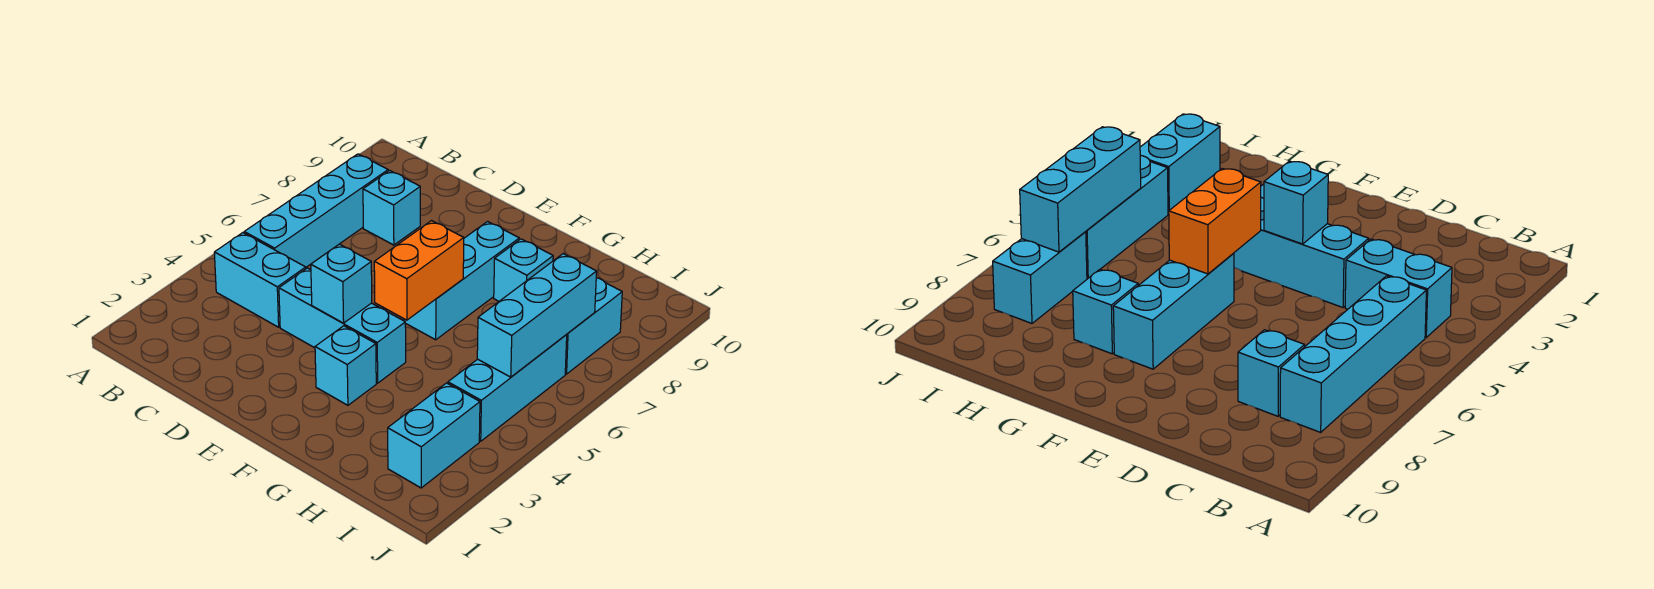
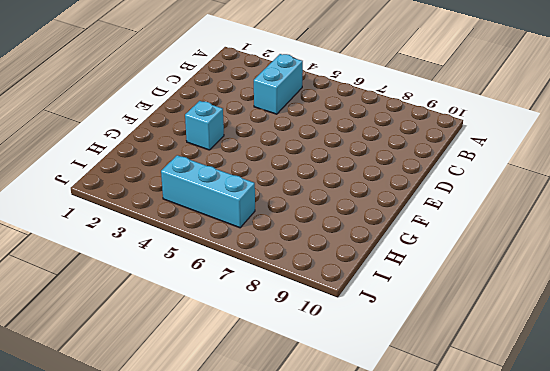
none -> cyan brick B5:B8 level 1
none -> cyan brick C8 level 1
none -> cyan brick D4:F4 level 1

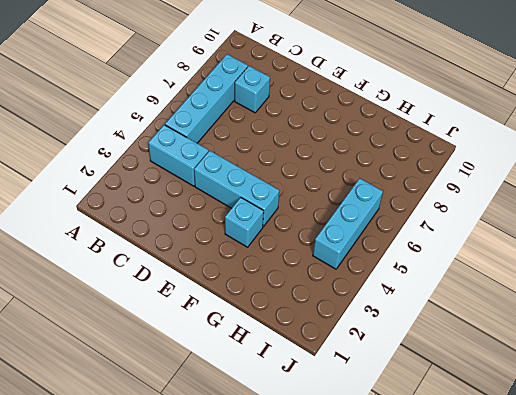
none -> cyan brick F6:F8 level 1
none -> cyan brick G8 level 1
none -> cyan brick I2:I3 level 1

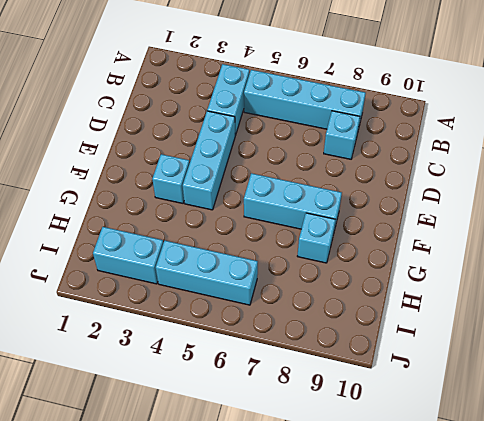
none -> cyan brick I7:I8 level 1
none -> cyan brick E4 level 2
none -> orange brick F5:F6 level 2

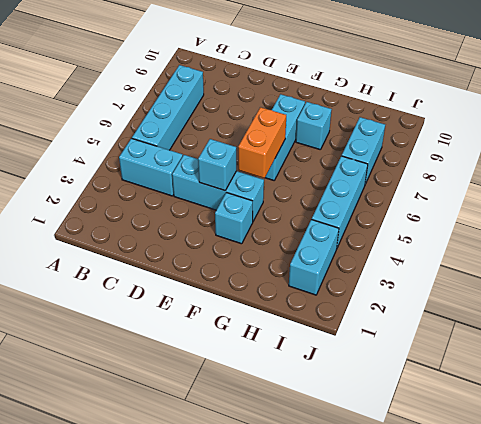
none -> cyan brick C8 level 1
none -> cyan brick I5:I7 level 2

